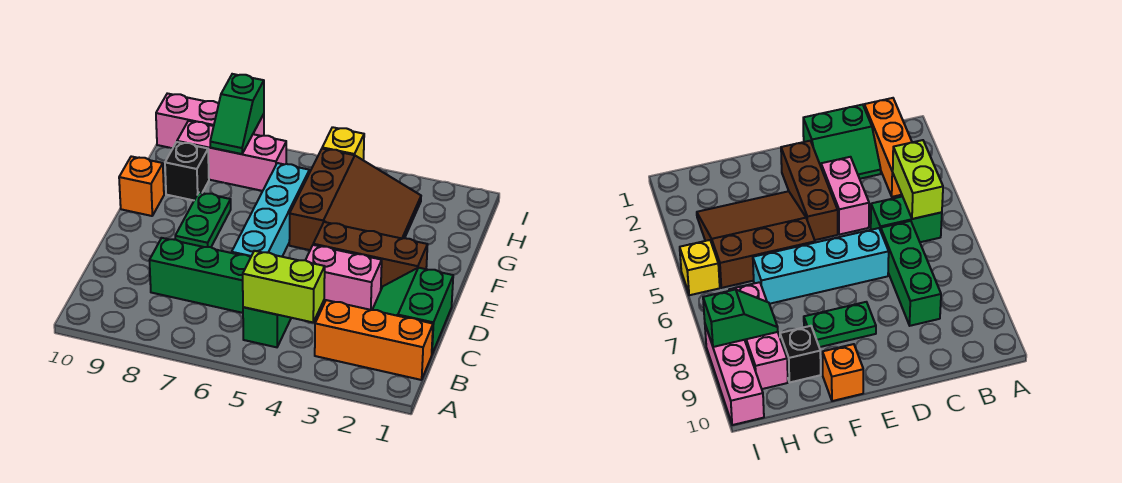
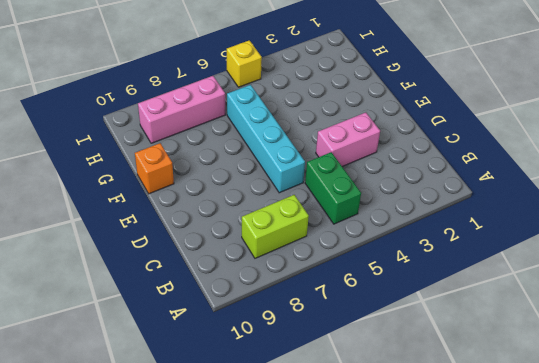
lime brick B7:B8 level 1 -> lime brick B4:B5 level 2
none -> orange brick B1:B3 level 1
none -> green slope C1:D2 level 1 top 1
none -> green brick C6:C8 level 1

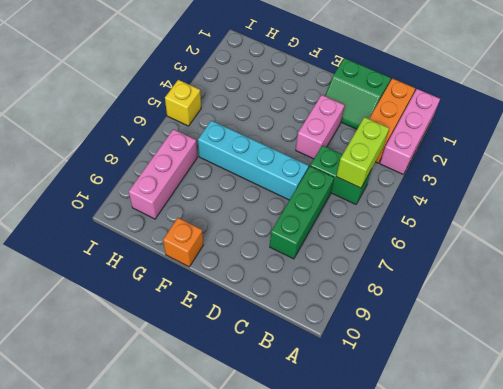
pink brick A1:A3 level 1 -> pink brick I8:I10 level 1
none -> brown brick E2:E4 level 1
none -> green plate E8:F8 level 1
none -> brown slope F3:H5 level 1 top 5

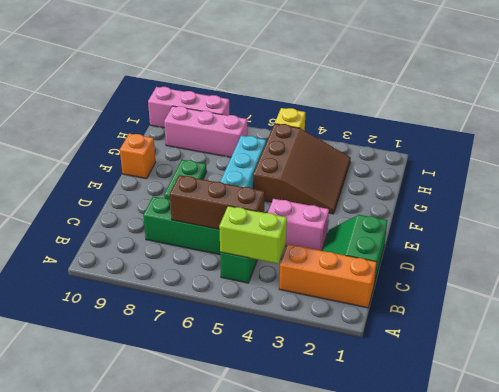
brown brick C5:C7 level 2 -> brown brick E2:E4 level 1
none -> black brick G9 level 1
none -> green slope H8:I8 level 2 top I

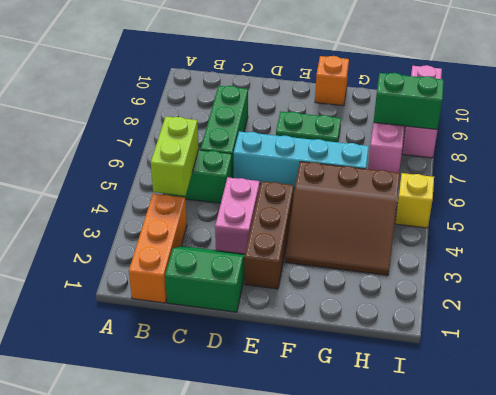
green brick H8:I8 level 2 -> green slope H8:I8 level 2 top I
none -> black brick G9 level 1

